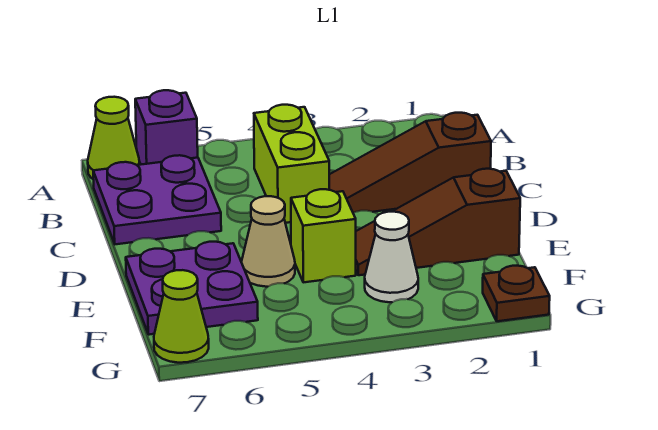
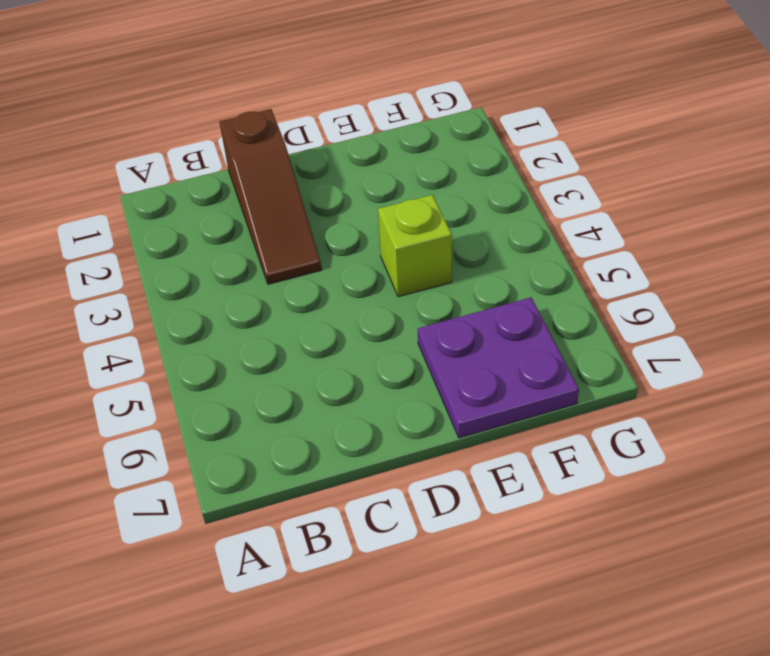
none -> purple brick A6 level 1
none -> lime cone A7 level 1
none -> lime brick B4:C4 level 1

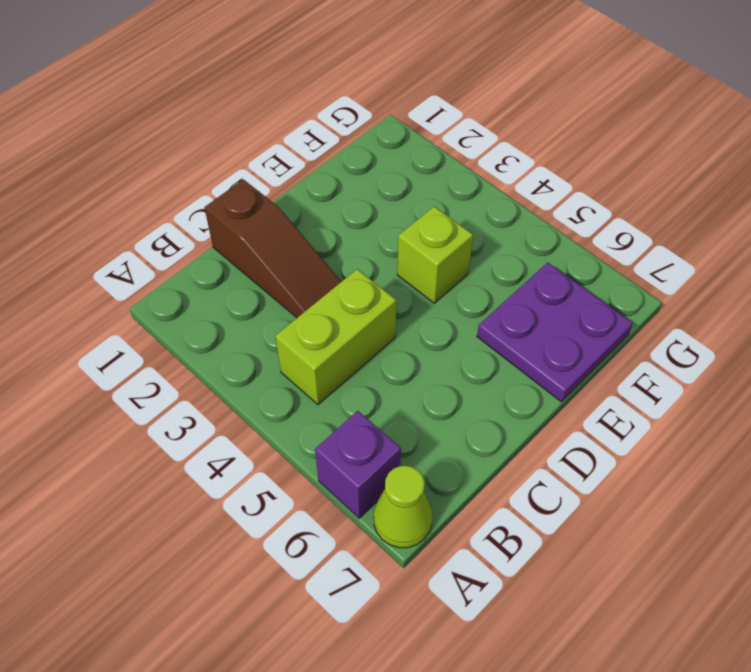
none -> purple plate B6:C7 level 1
none -> brown slope E1:E3 level 1 top 1
none -> tan cone E5 level 1

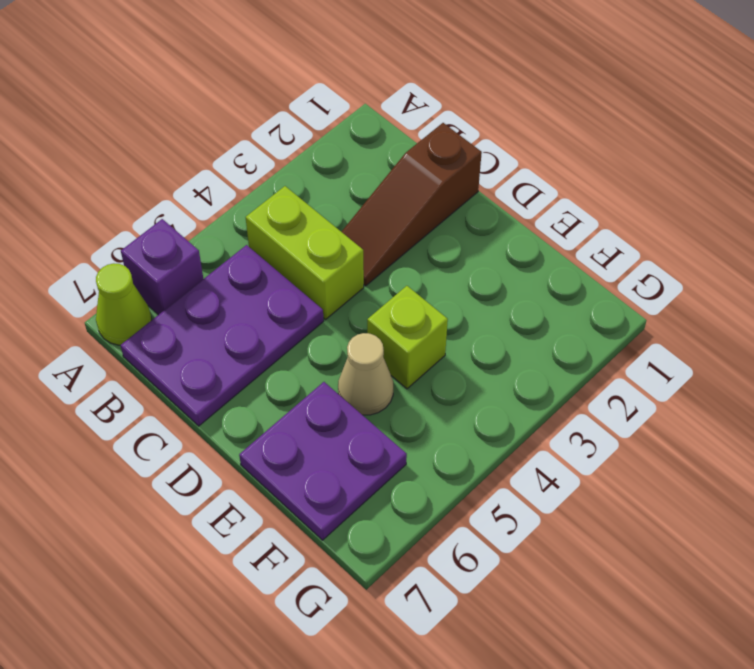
purple plate B5:C7 level 1 -> purple plate B6:C7 level 1
none -> brown slope E1:E3 level 1 top 1
none -> white cone F3 level 1
none -> brown plate G1 level 1

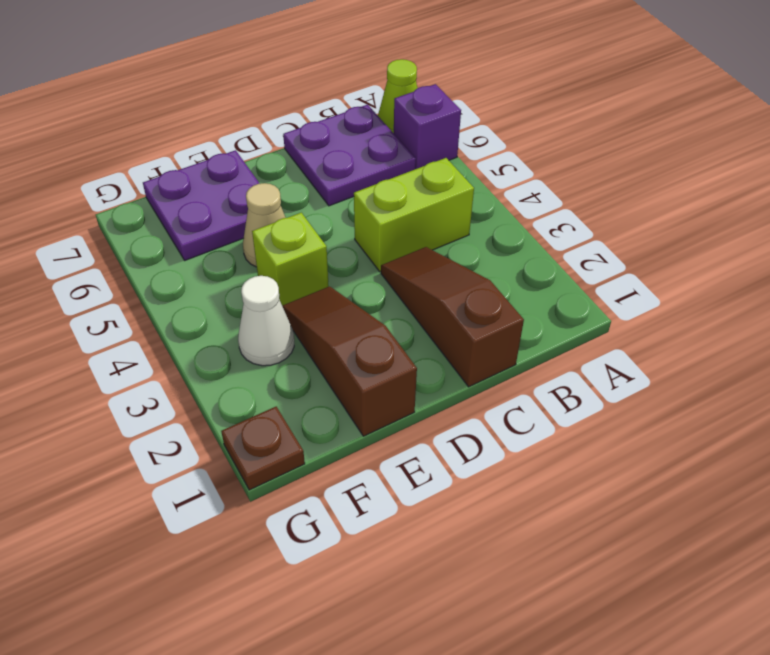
none -> lime cone G7 level 1

